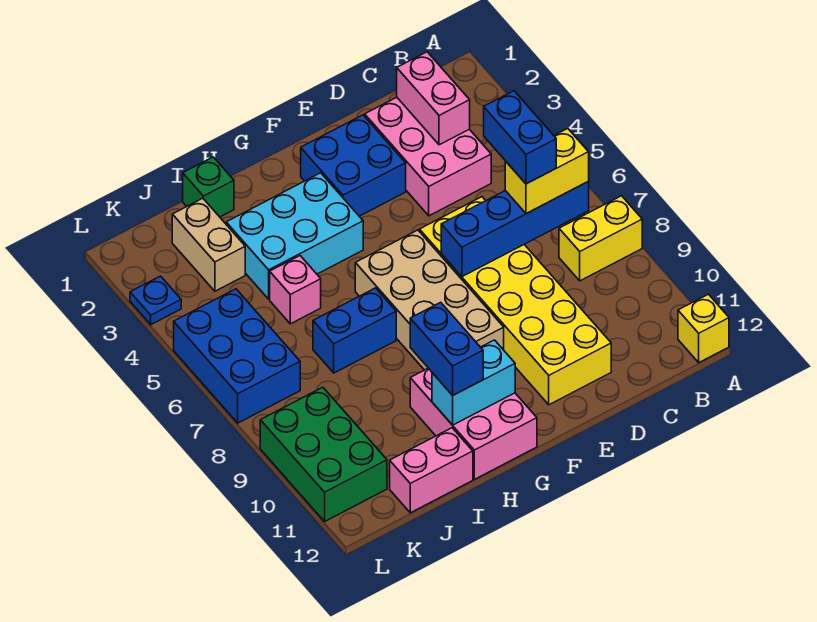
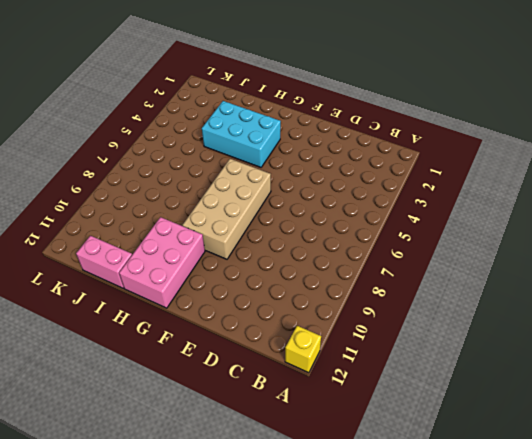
none -> yellow brick A8:B8 level 1
none -> pink brick C2:D4 level 1
none -> yellow brick D6:E11 level 1

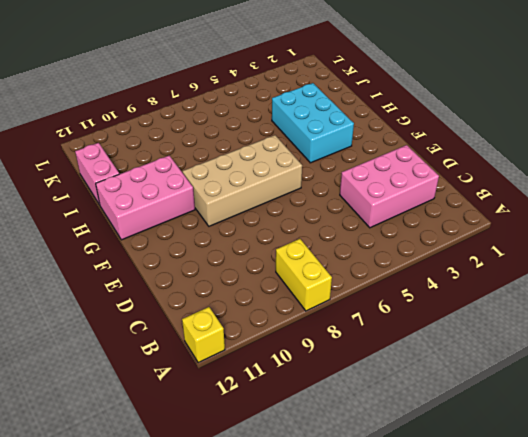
none -> yellow brick D6:E11 level 1
none -> blue brick E2:F3 level 1
none -> blue brick H7:I7 level 1

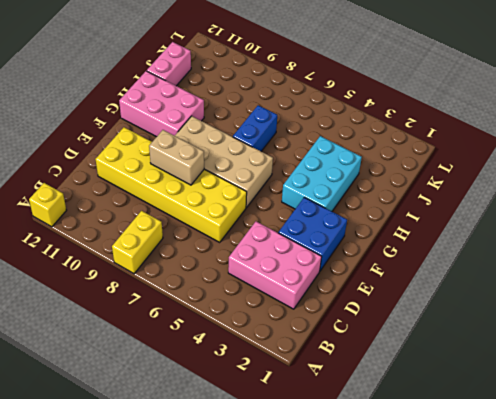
tan brick E8:E9 level 2 -> tan brick J2:J3 level 1
none -> green brick I1 level 1
none -> pink brick I5 level 1
none -> blue brick K5:L7 level 1

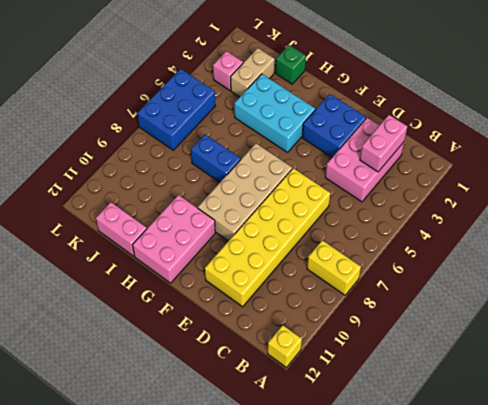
pink brick K3 level 1 -> pink brick I5 level 1
none -> green brick K9:L11 level 1
none -> blue plate L3 level 1
none -> blue brick B7:E7 level 2

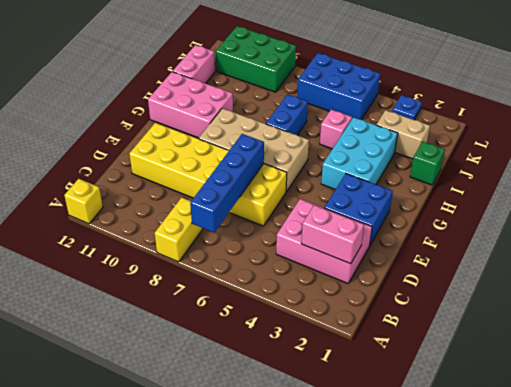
none -> cyan brick G11:H11 level 2
none -> yellow brick B7:C7 level 3
none -> blue brick H10:H11 level 3

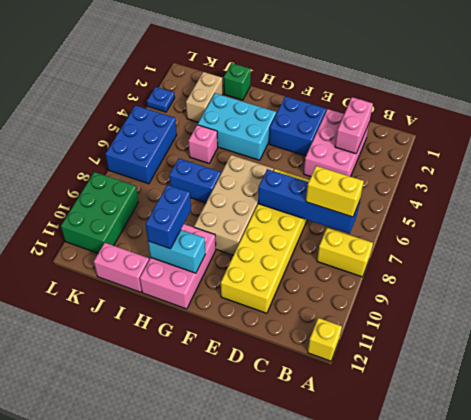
none -> blue brick C6:C7 level 4

